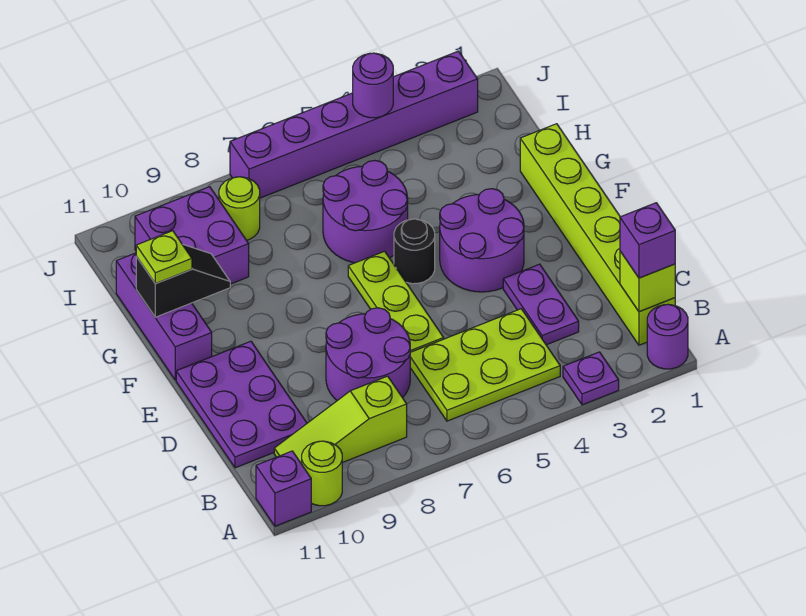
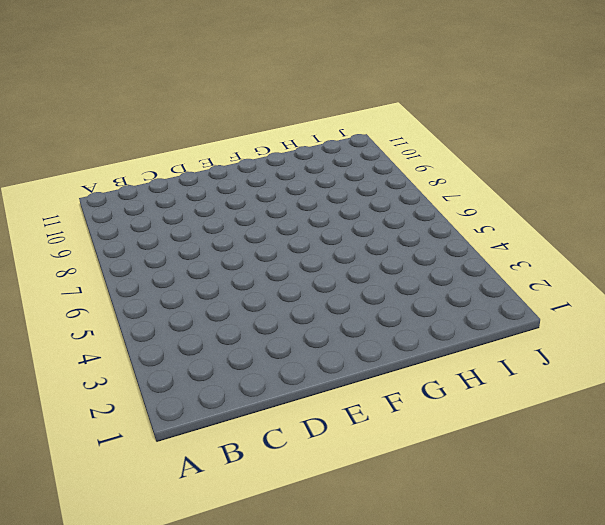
none -> purple round brick A1 level 1
none -> purple plate A3 level 1
none -> lime round brick A10 level 1

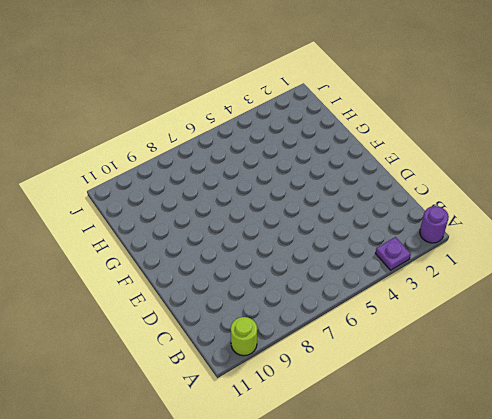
none -> purple brick A11 level 1
none -> lime brick B1:G1 level 1
none -> lime plate B4:C6 level 1

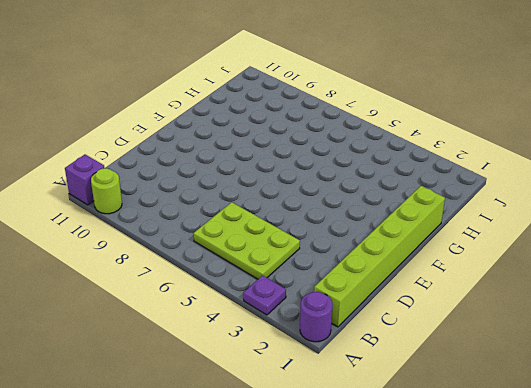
none -> lime slope B8:B10 level 1 top 8
none -> purple plate C3:D3 level 1
none -> purple round brick C7:D8 level 1

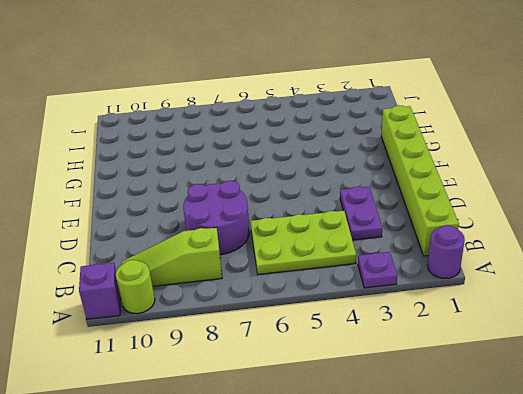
none -> purple plate C10:E11 level 1
none -> lime plate D6:F6 level 1
none -> purple round brick E3:F4 level 1

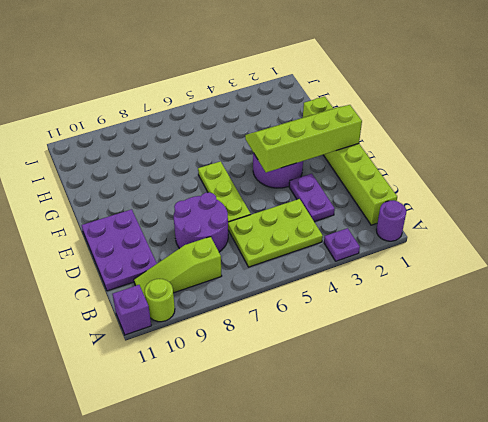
lime slope E1:F4 level 2 top E -> none
none -> black round brick F5 level 1
none -> purple brick F11:H11 level 1
none -> purple round brick G5:H6 level 1

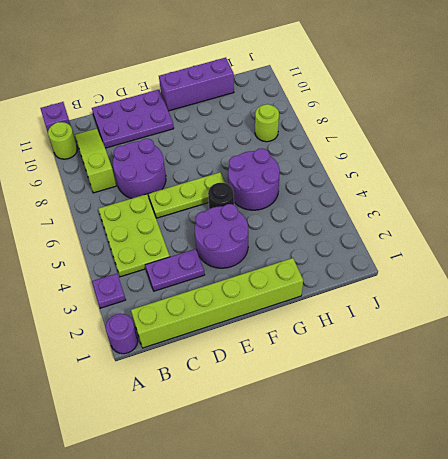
none -> purple brick H9:I10 level 1
none -> purple brick J2:J7 level 1
none -> lime brick B1 level 2

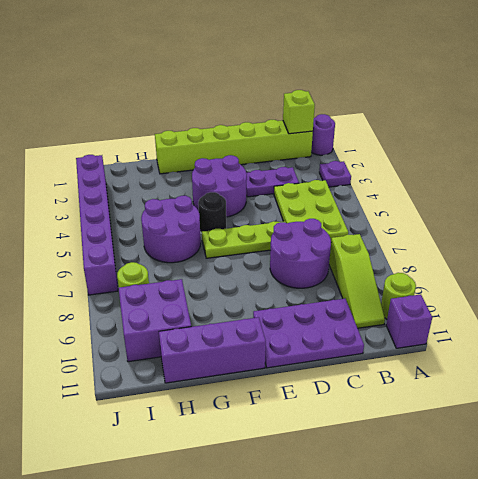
none -> black slope G10:G11 level 2 top 11
none -> purple round brick J4 level 2
none -> purple brick B1 level 3

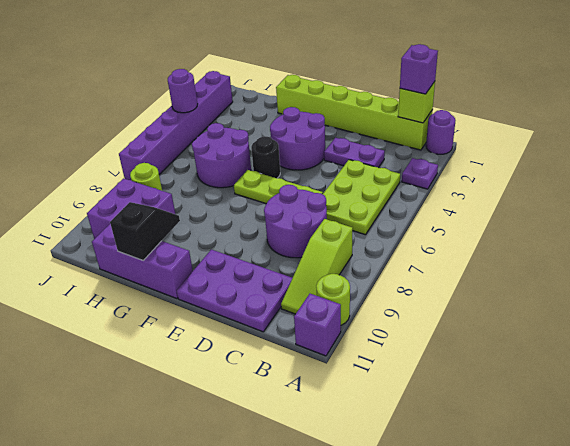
none -> lime plate G11 level 3

